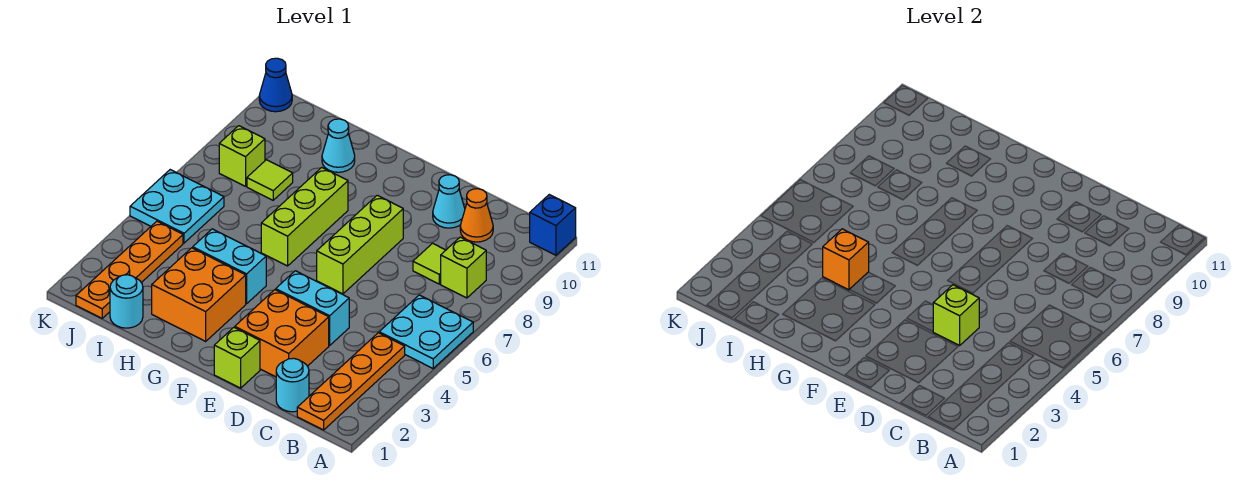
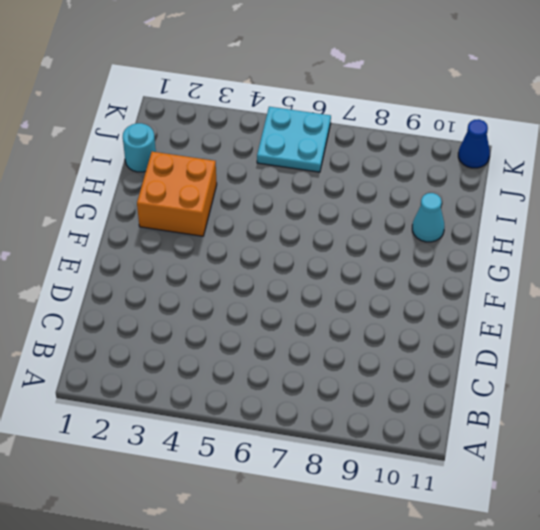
none -> cyan plate A5:B6 level 1
none -> blue brick A11 level 1
none -> orange plate B1:B4 level 1

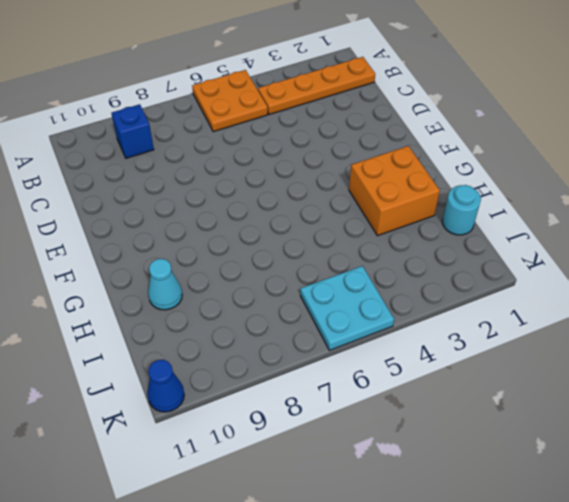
orange plate A5:B6 level 1 -> cyan plate A5:B6 level 1
blue brick B9 level 1 -> blue brick A11 level 1
none -> lime brick B8 level 1
none -> cyan round brick C1 level 1
none -> lime tile C8 level 1

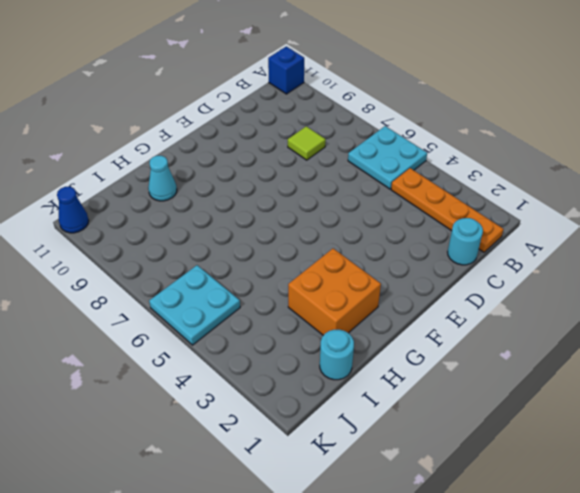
none -> lime brick B8 level 1
none -> orange cone C10 level 1
none -> orange brick D2:E3 level 1

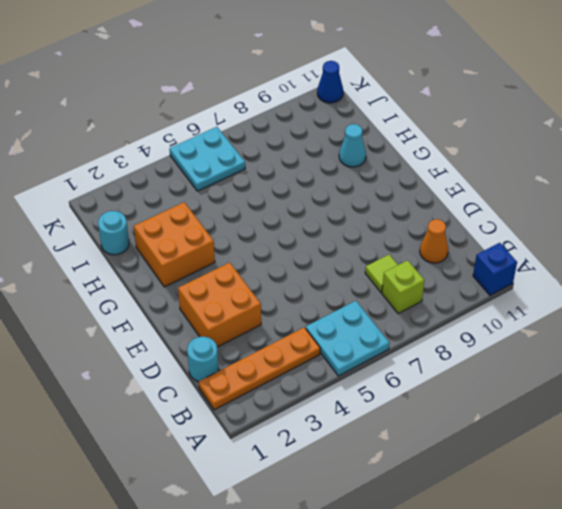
none -> cyan brick D4:E4 level 1
none -> cyan cone D10 level 1
none -> lime brick E1 level 1

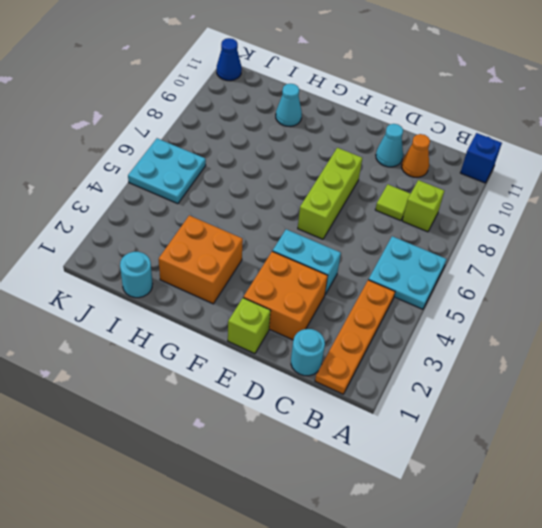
none -> cyan brick G4:H4 level 1
none -> lime brick G6:G8 level 1
none -> lime tile I8 level 1

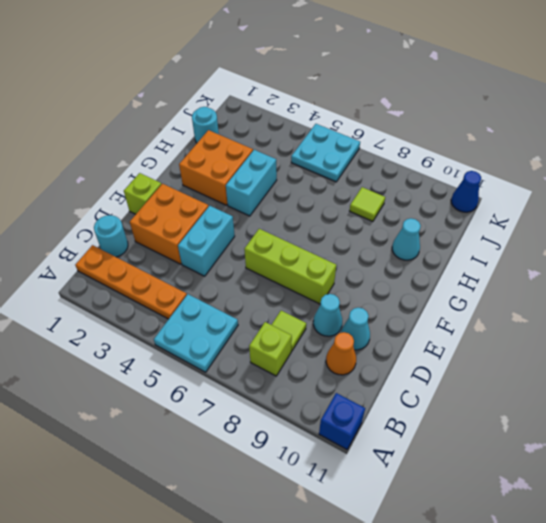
cyan cone D9 level 1 -> none
none -> lime brick G6:G8 level 1
none -> orange plate J1:J4 level 1
none -> lime brick J8 level 1

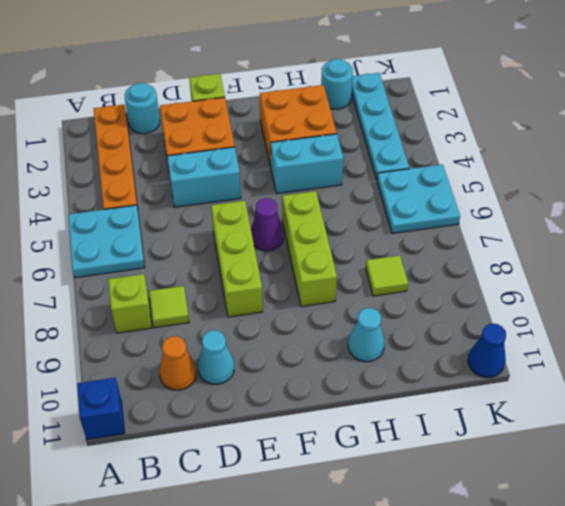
purple cone F6 level 1 -> none
cyan plate J1:J4 level 1 -> orange plate J1:J4 level 1
none -> lime brick J8 level 1
none -> lime brick D4 level 2
none -> orange brick H4 level 2

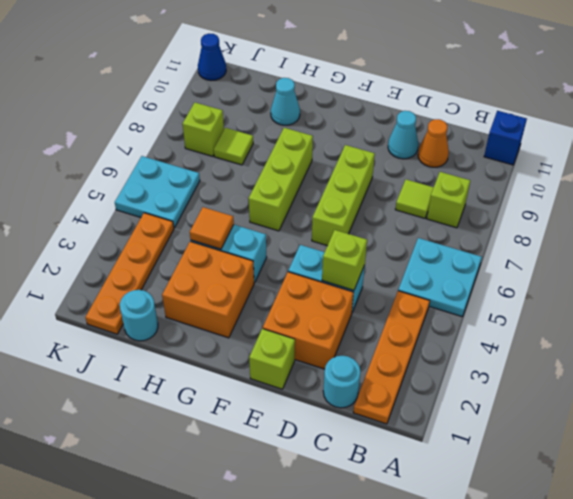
orange tile H4 level 2 -> orange brick H4 level 2

